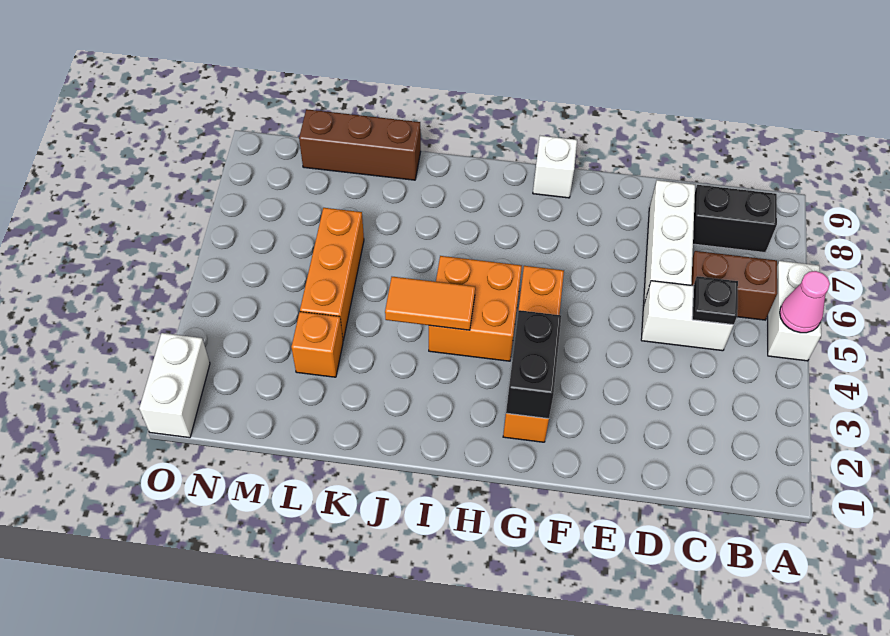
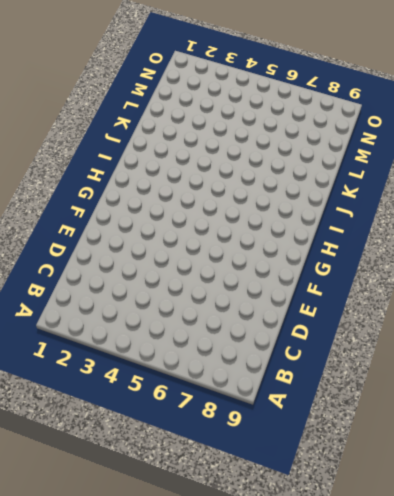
none -> white brick A5:A6 level 1
none -> brown brick B6:C6 level 1
none -> black brick B8:C8 level 1

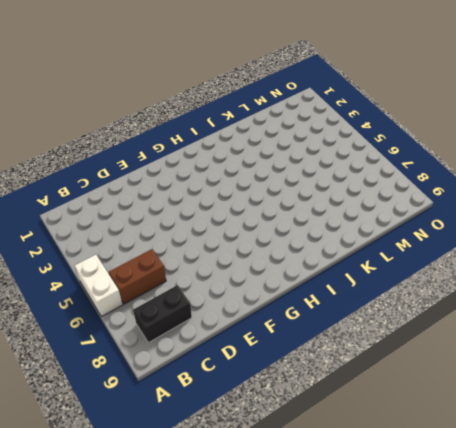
none -> white brick C5:D5 level 1
none -> white brick D6:D8 level 1
none -> orange brick G2:G5 level 1

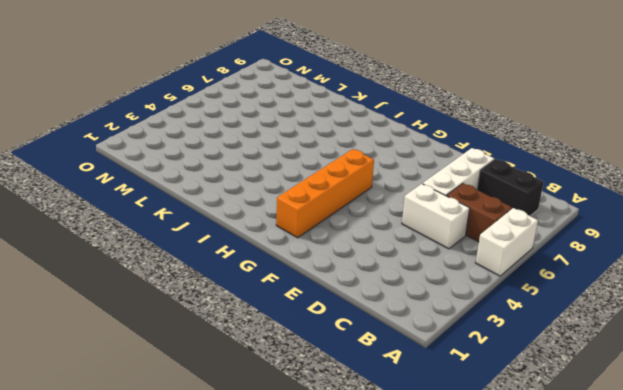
none -> white brick G9 level 1
none -> orange brick H4:I5 level 1
none -> brown brick K9:M9 level 1

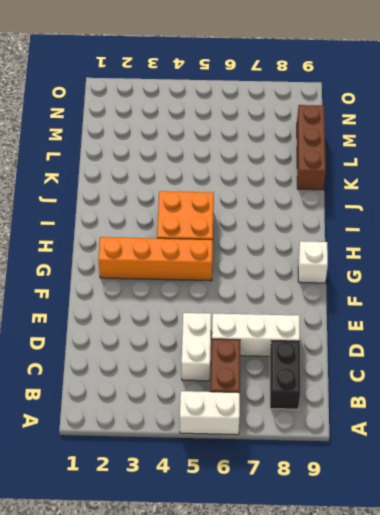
none -> orange brick L3 level 1
none -> orange brick L4:L6 level 1
none -> white brick O1:O2 level 1

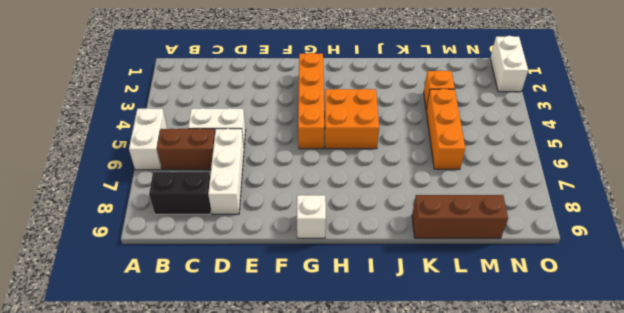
none -> pink cone A5 level 2
none -> black plate C5 level 2
none -> black brick G2:G3 level 2

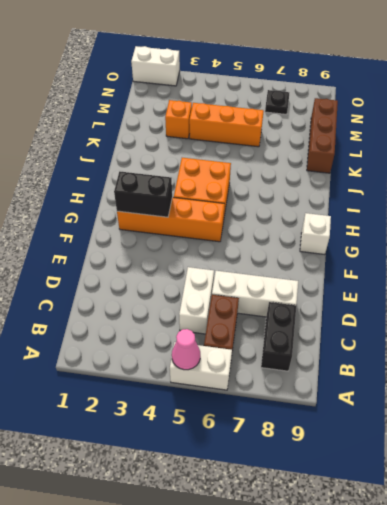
black plate N7 level 1 -> black plate C5 level 2
none -> orange tile I4:J4 level 2

